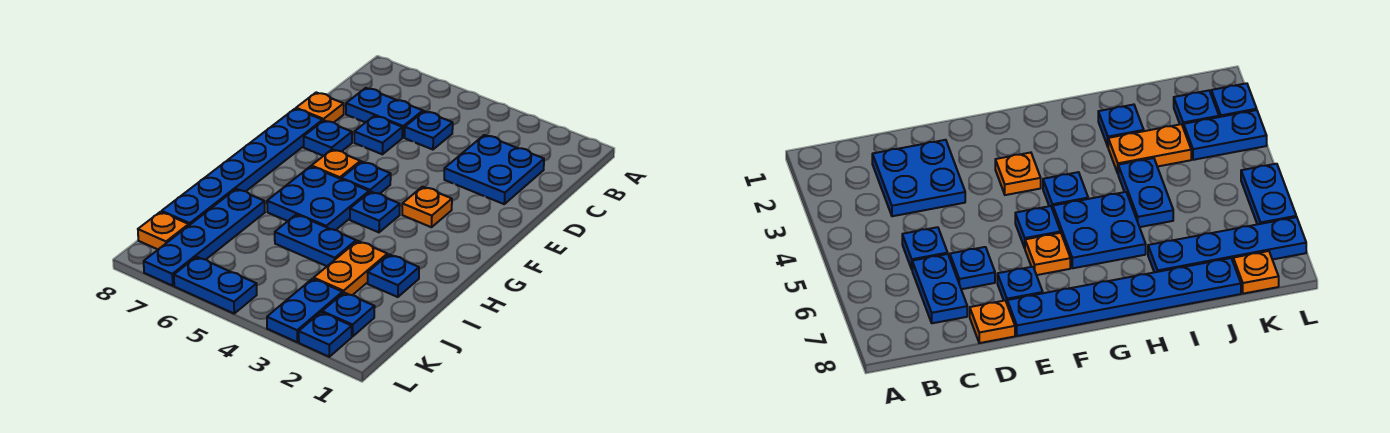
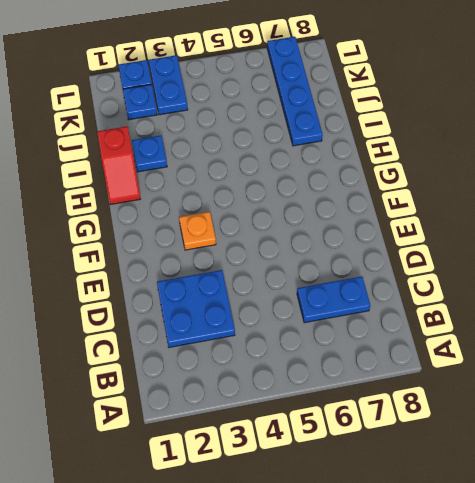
red slope H1:I1 level 1 top I -> none
none -> blue plate C5 level 1
none -> blue plate D6 level 1
none -> orange plate D8 level 1

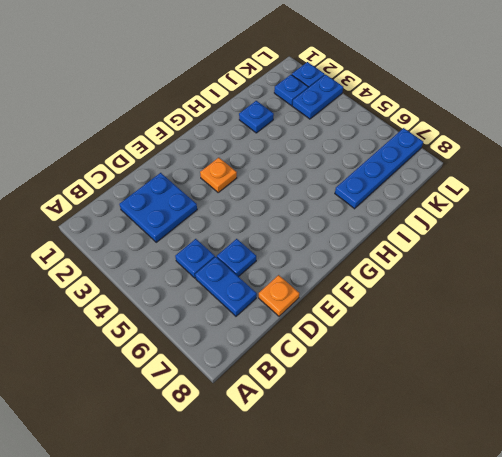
none -> blue plate E7 level 1
none -> blue plate E8:J8 level 1
none -> blue plate F5 level 1

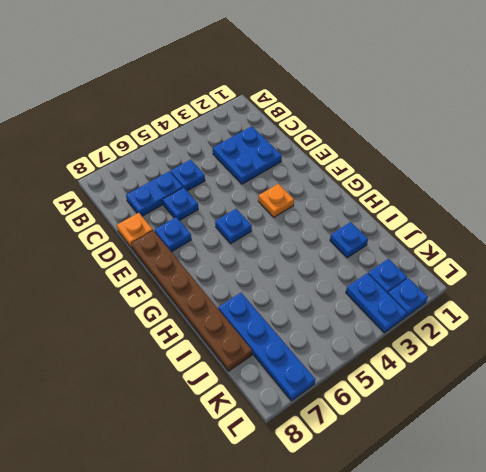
brown plate E8:J8 level 1 -> blue plate E8:J8 level 1
none -> orange plate F6 level 1
none -> blue plate G4 level 1
none -> blue plate G5:H6 level 1

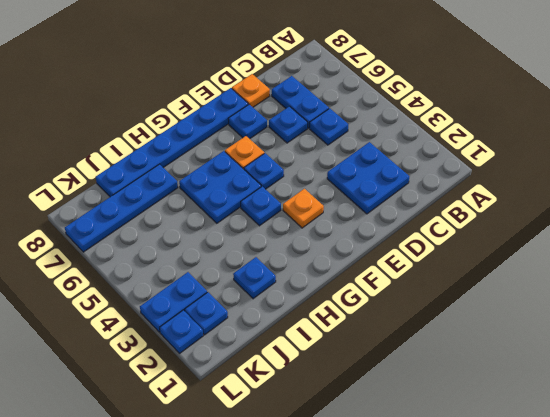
none -> orange plate I3:J3 level 1
none -> blue plate I4:I5 level 1
none -> orange plate K8 level 1

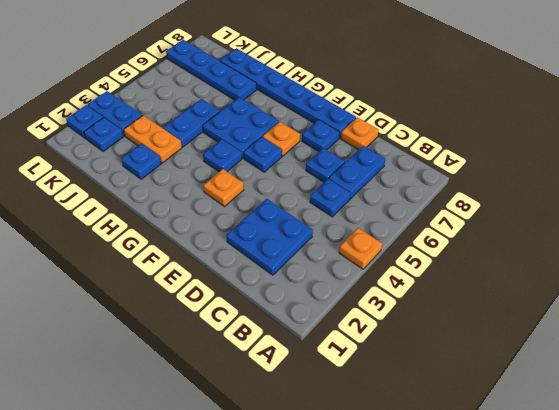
orange plate A4 level 1 -> orange plate K8 level 1
none -> blue plate L5:L6 level 1

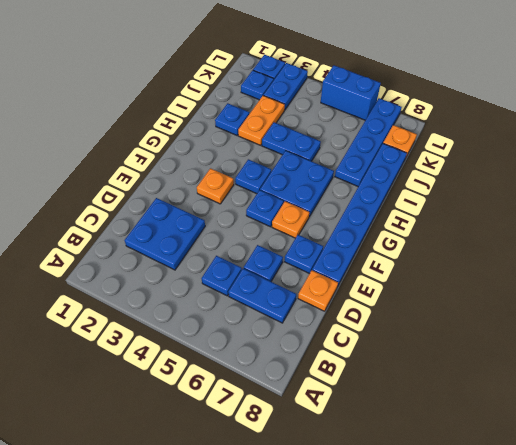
blue brick L5:L6 level 1 -> blue plate L5:L6 level 1

